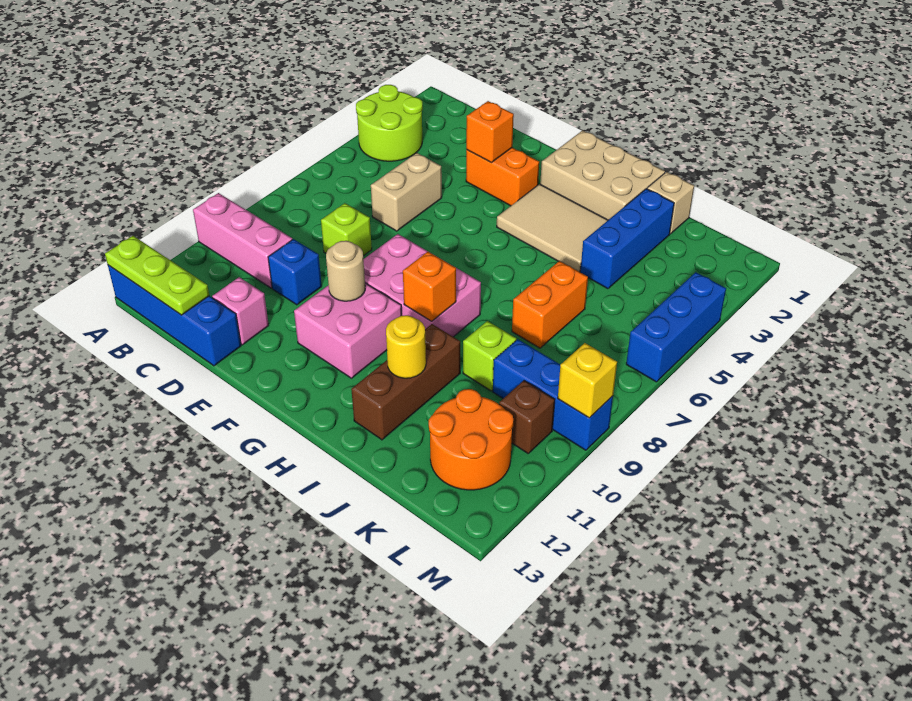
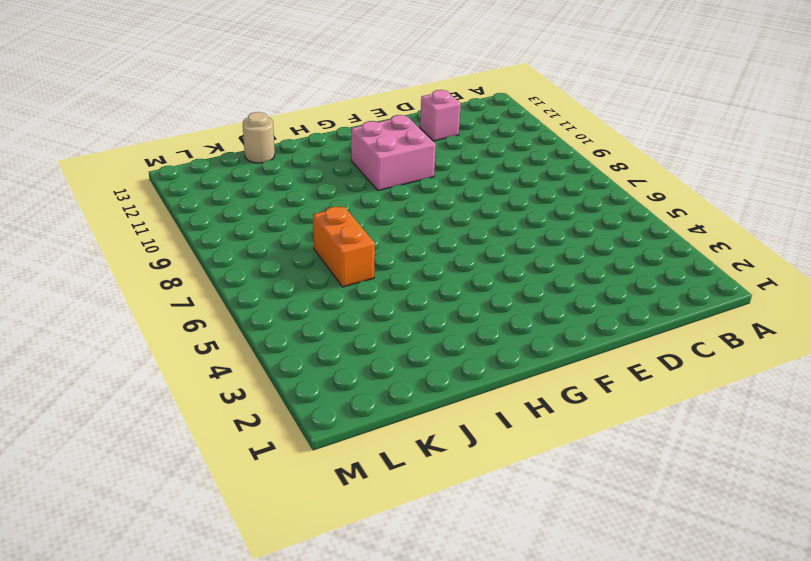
tan round brick J13 level 1 -> tan round brick F10 level 2
none -> lime round brick A3:B4 level 1
none -> pink brick A10:C10 level 1
none -> blue brick A13:D13 level 1

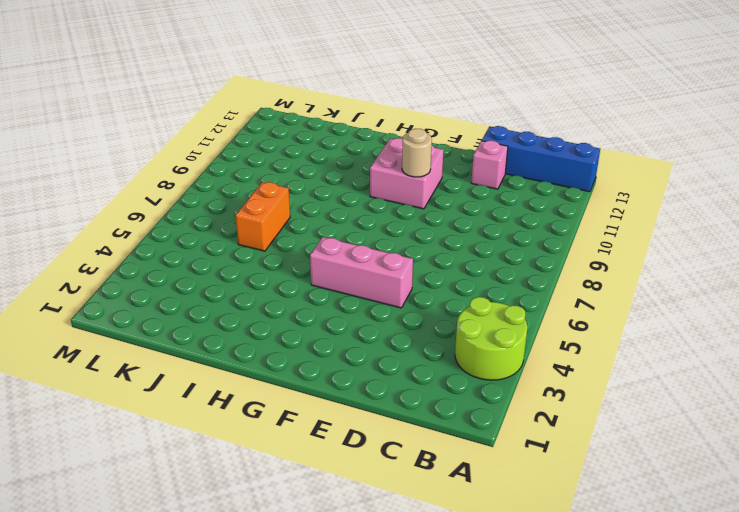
pink brick E5:G5 level 1 -> pink brick A10:C10 level 1
none -> tan brick D5:D6 level 1
none -> lime brick D8 level 1
none -> blue brick D10 level 1

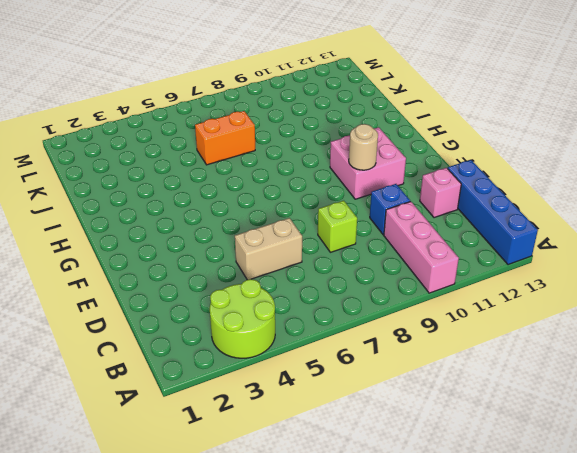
none -> orange brick E3:F3 level 1
none -> pink brick F8:H9 level 1
none -> tan brick G1:I2 level 1

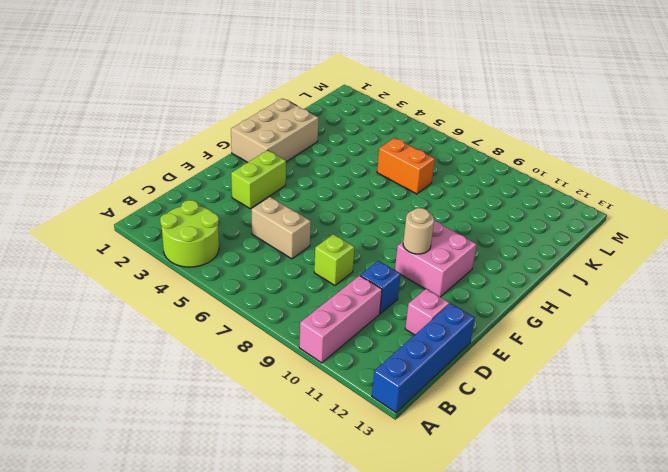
lime brick E3:F3 level 1 -> orange brick E3:F3 level 1
none -> pink brick F8:H9 level 1
none -> tan tile G3:I4 level 1
none -> brown brick I10:I12 level 1

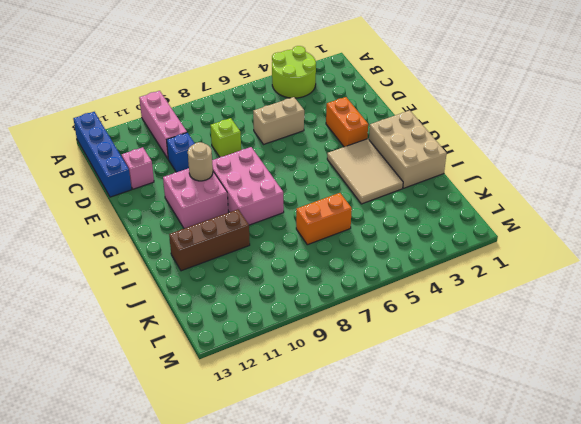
none -> tan brick J1 level 1
none -> blue brick J2:J4 level 1
none -> lime brick J9 level 1

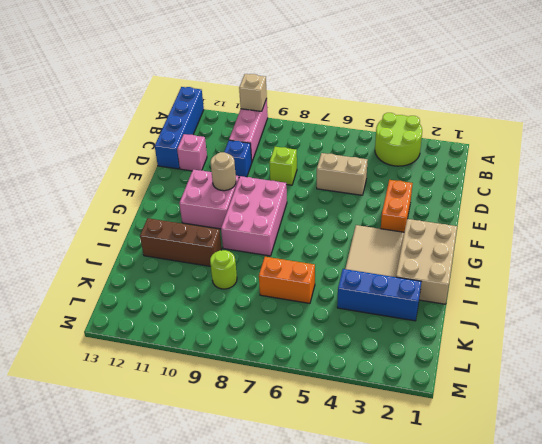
tan brick A10 level 2 -> tan brick J1 level 1
lime round brick J9 level 1 -> lime brick J9 level 1
none -> blue brick K9:M9 level 1
none -> orange round brick K11:L12 level 1
none -> brown brick L10 level 1

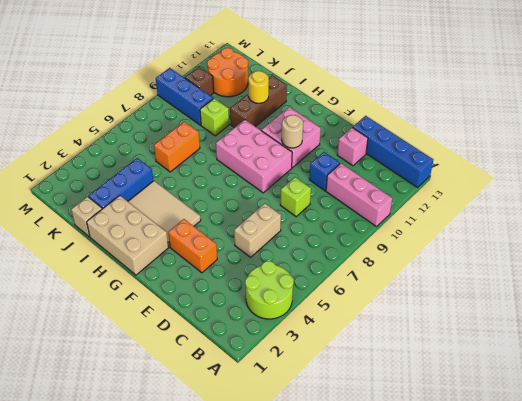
none -> blue brick M4:M6 level 1
none -> lime plate A13:C13 level 2
none -> orange brick E3 level 2

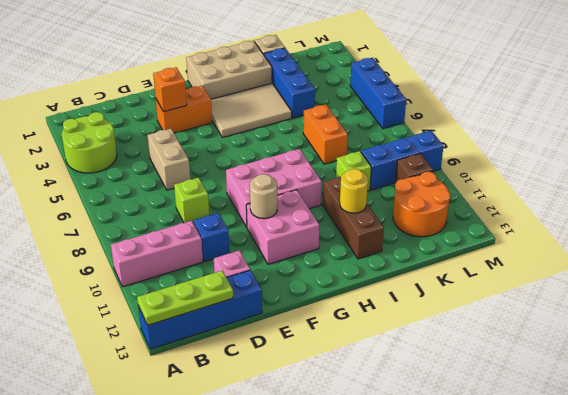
none -> orange brick H9 level 2
none -> yellow brick M9 level 2

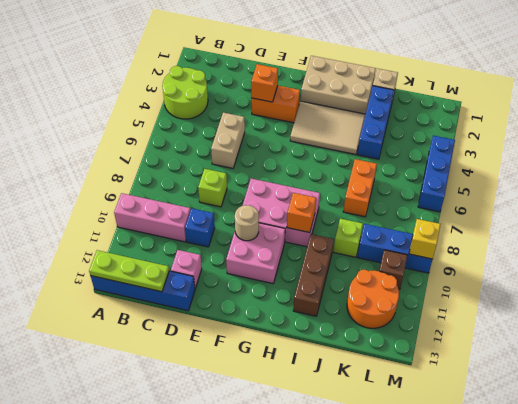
none -> yellow round brick I11 level 2

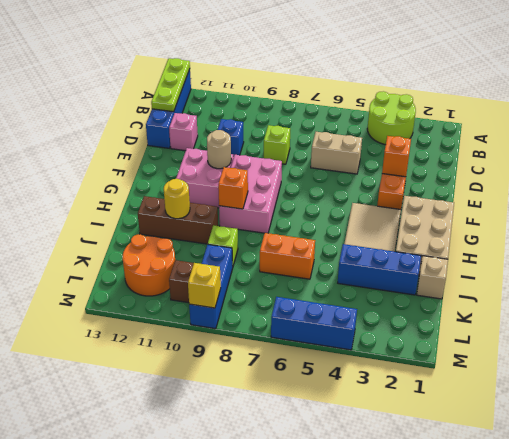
none -> pink brick A10:C10 level 1

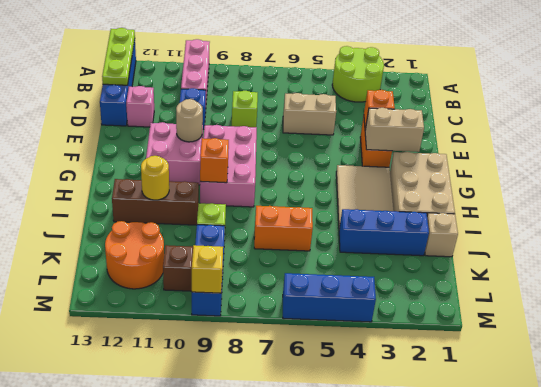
tan brick F2:F3 level 2 -> none

